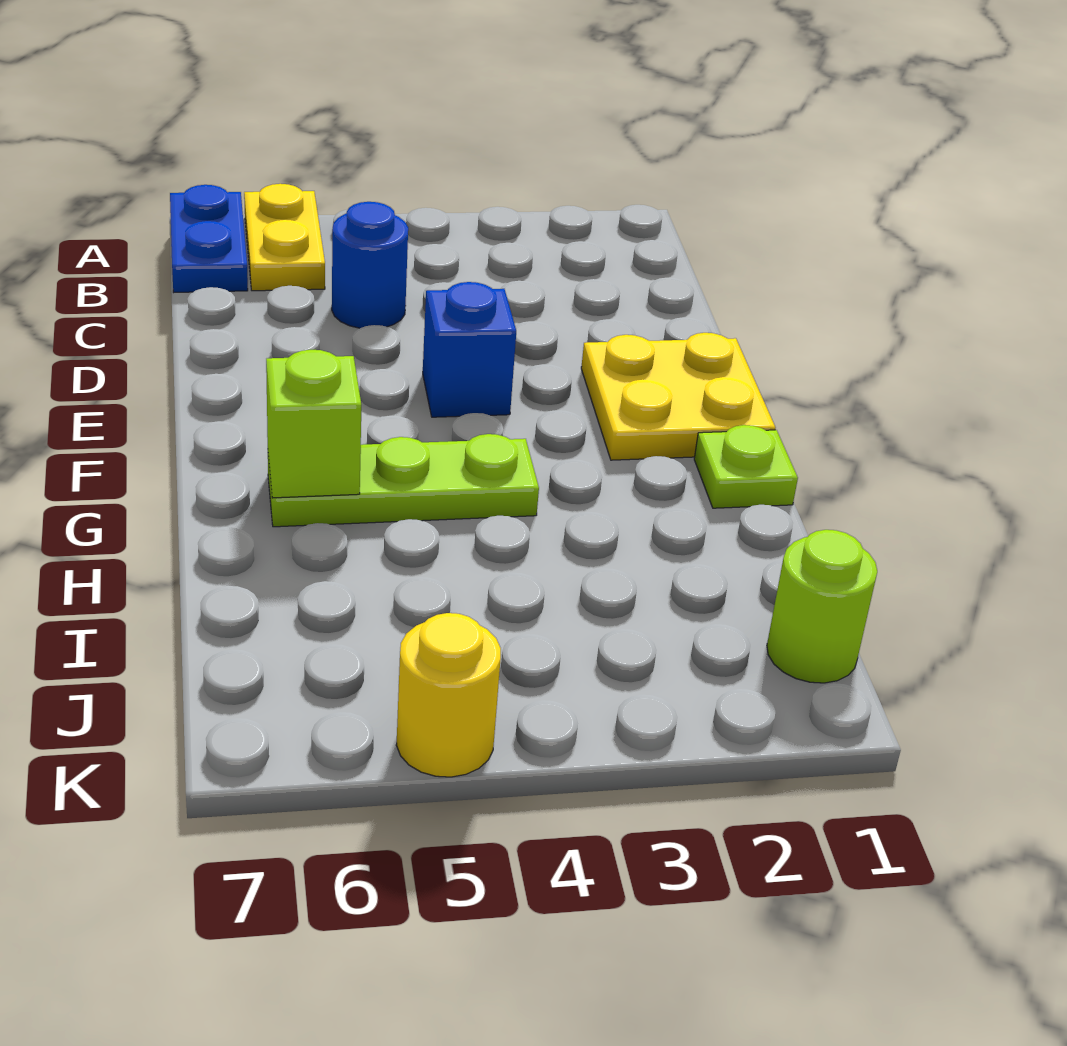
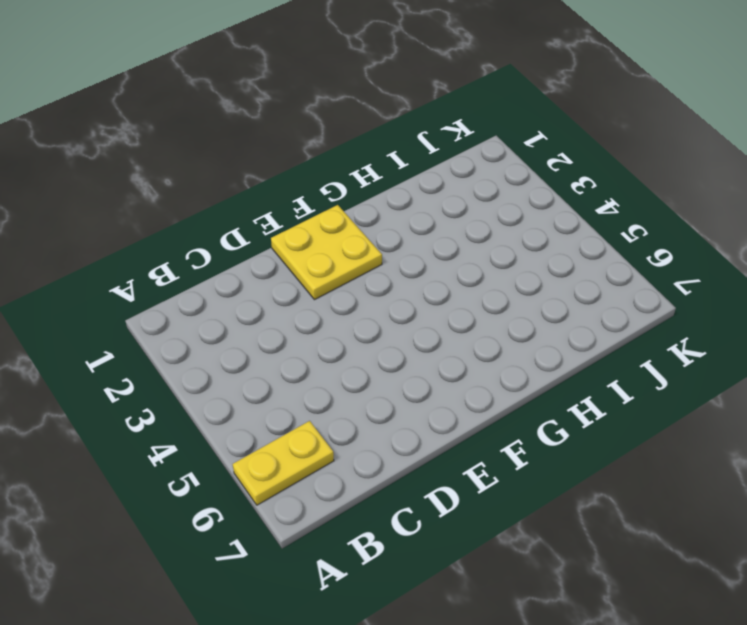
none -> blue plate A7:B7 level 1
none -> blue round brick C5 level 1

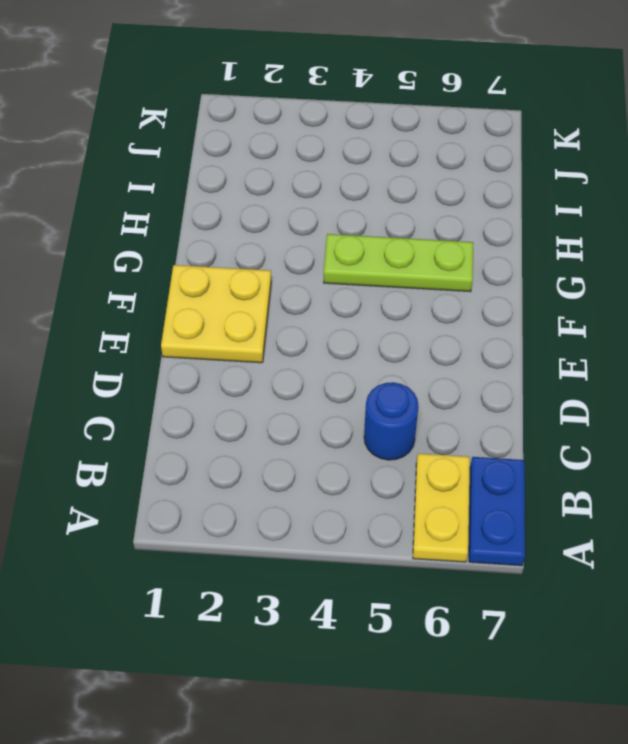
none -> blue brick E4 level 1
none -> lime plate G1 level 1

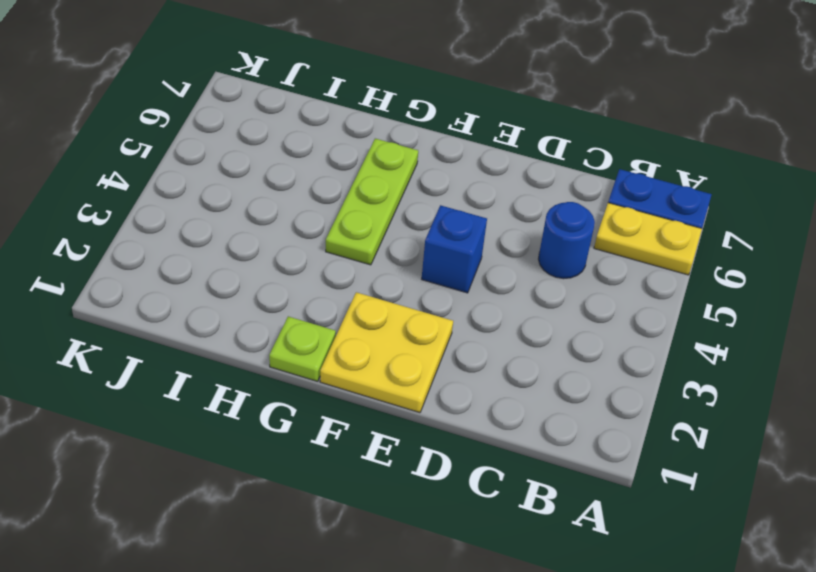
none -> lime round brick J1 level 1
none -> yellow round brick K5 level 1

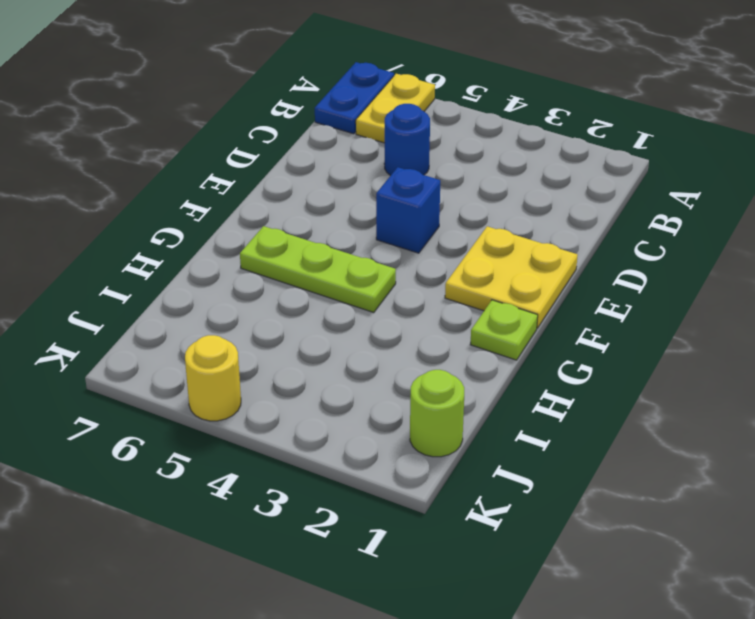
none -> lime brick G6 level 2

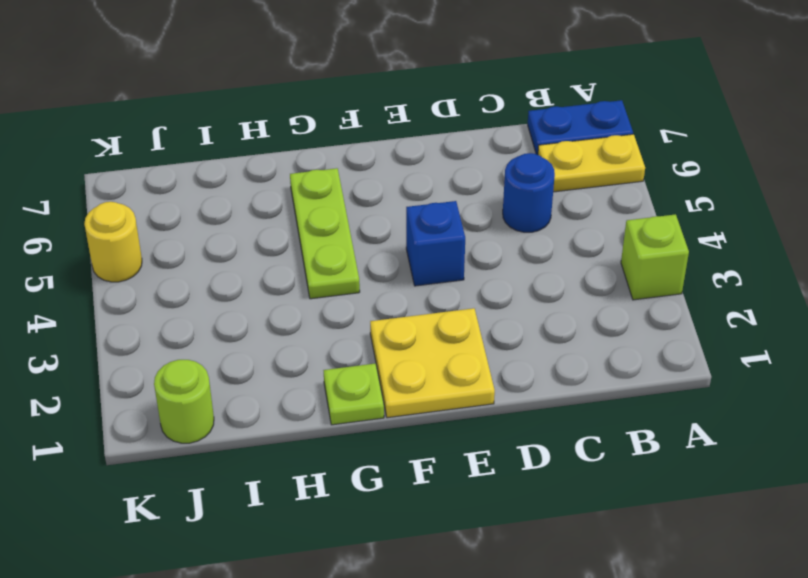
lime brick A3 level 1 -> lime brick G6 level 2

